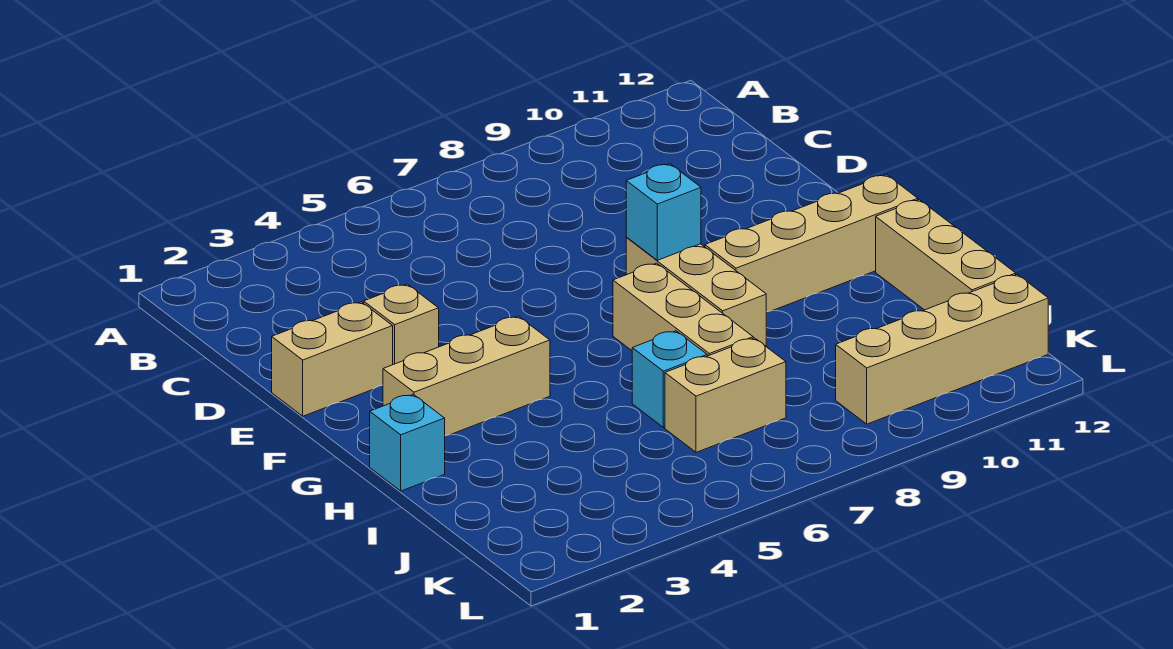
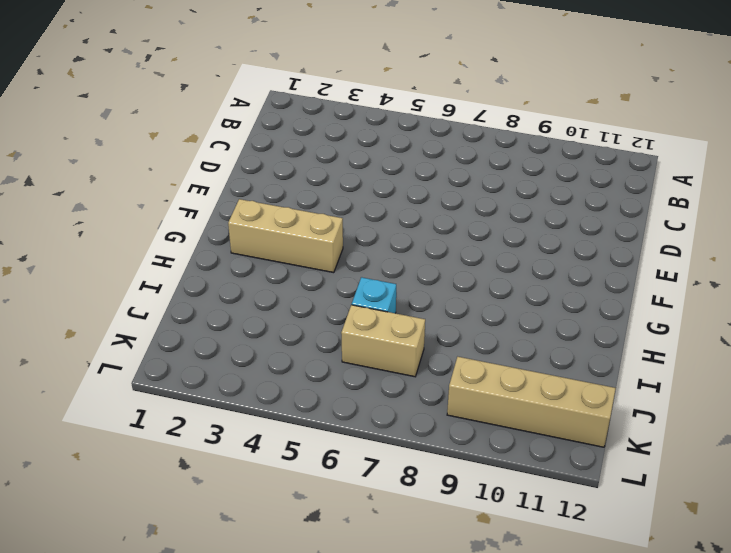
none -> tan brick E1:E2 level 1
none -> tan brick E3 level 1
none -> tan brick F8:H8 level 1

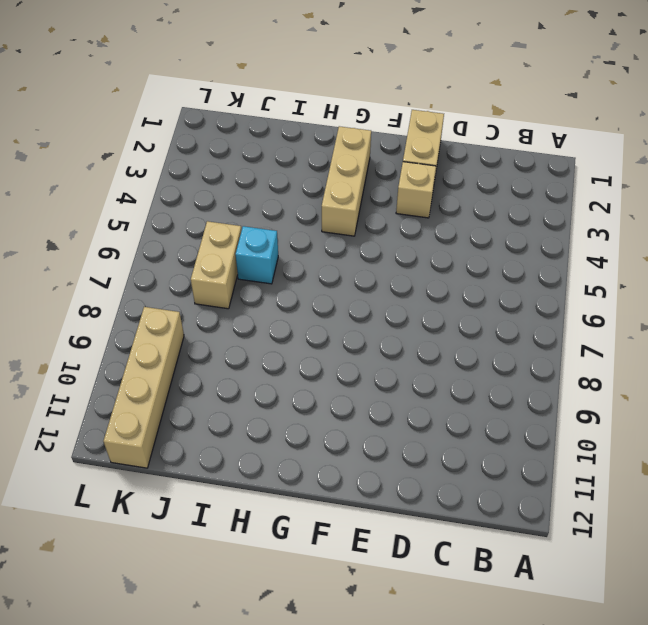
none -> tan brick F8:H8 level 1
none -> tan brick G7:I7 level 1
none -> tan brick G9:G12 level 1

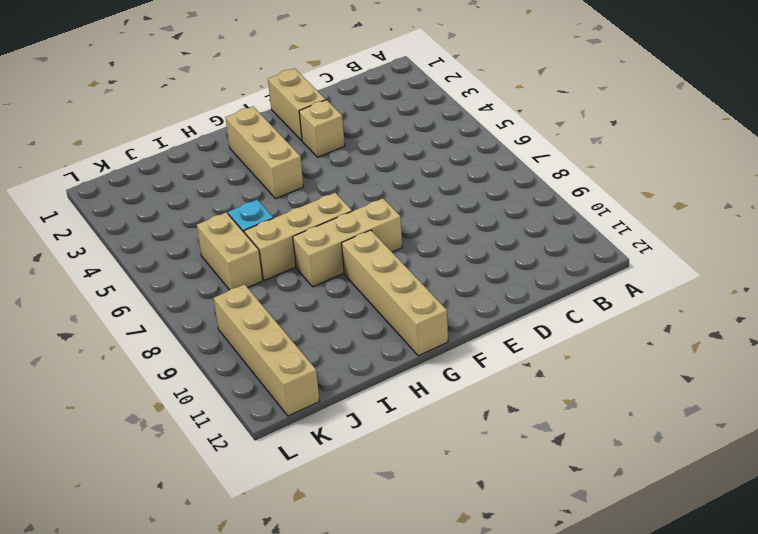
none -> cyan brick H1 level 1
none -> tan brick H12:J12 level 1
none -> cyan brick F8 level 2

